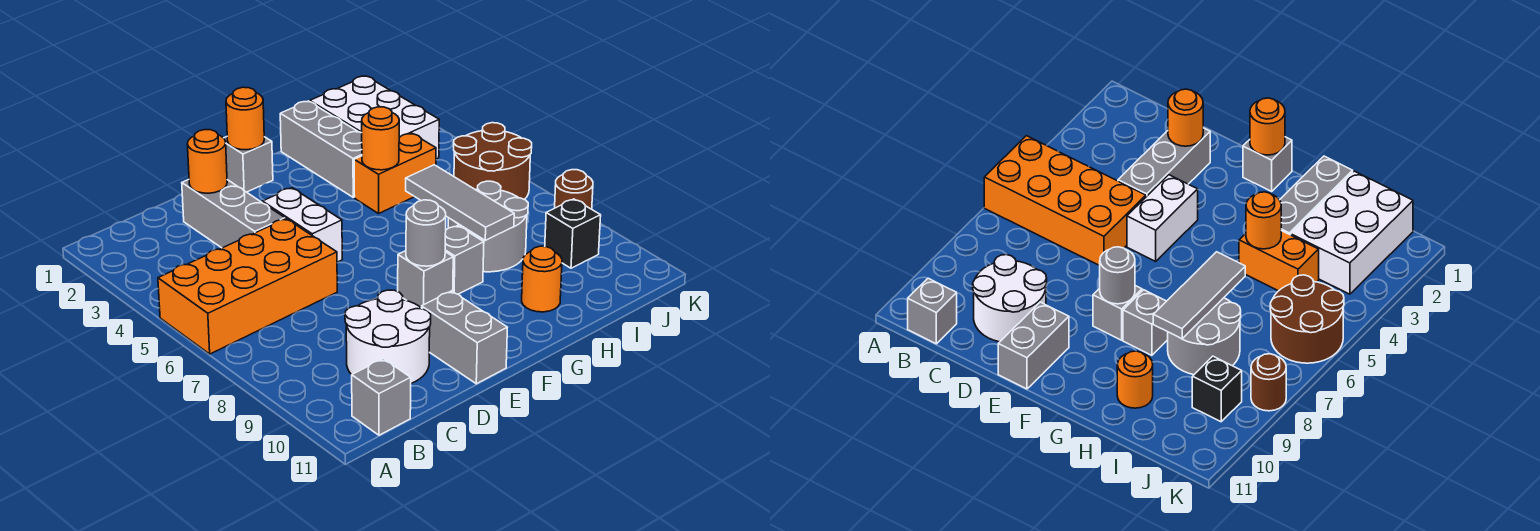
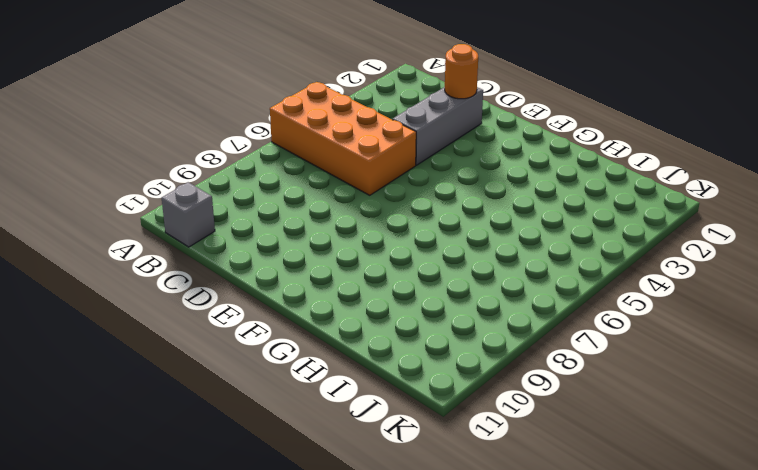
none -> white round brick C9:D10 level 1
none -> white brick E4:E5 level 1
none -> grey brick E10:E11 level 1

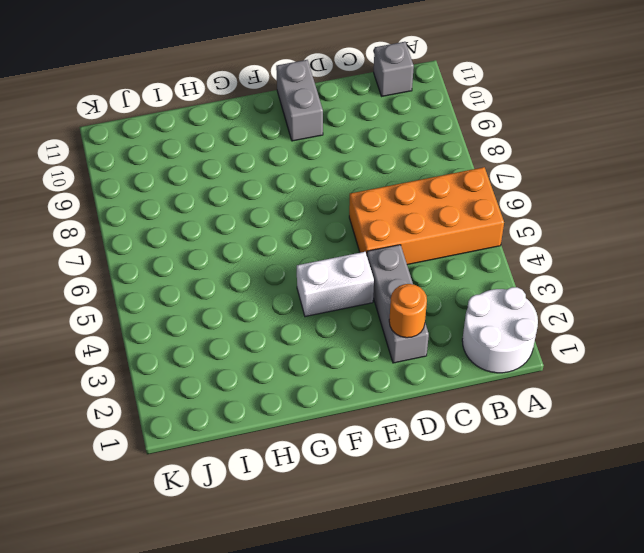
white round brick A1:B2 level 1 -> white round brick C9:D10 level 1
white brick E4:F4 level 1 -> white brick E4:E5 level 1
none -> grey brick F1 level 1
none -> grey brick F8 level 1
none -> grey brick G8 level 1

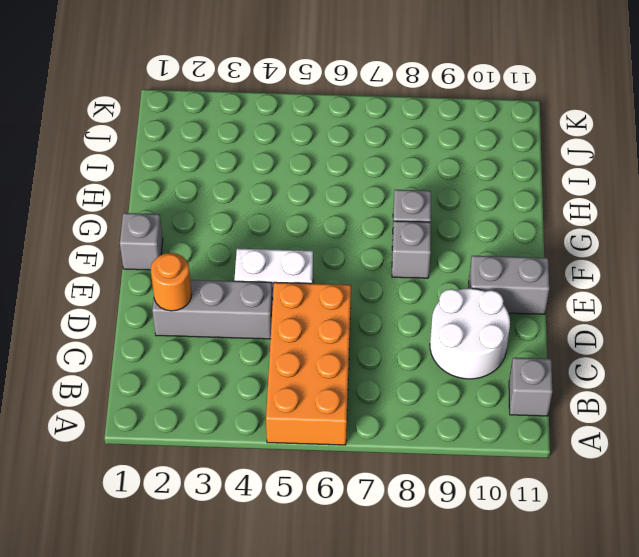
none -> grey brick H1:H3 level 1
none -> orange brick H4:I4 level 1
none -> grey round brick H7:I8 level 1

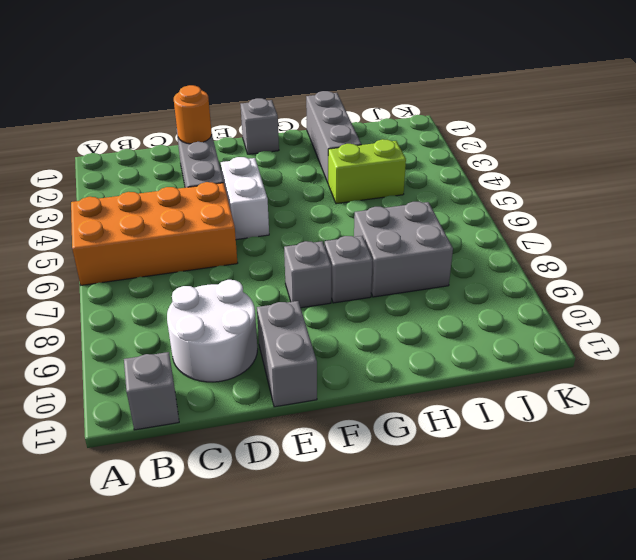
lime brick H4:I4 level 1 -> orange brick H4:I4 level 1
grey brick H7:I8 level 1 -> grey round brick H7:I8 level 1
none -> orange round brick H10 level 1
none -> white brick I1:J3 level 1
none -> brown round brick J5:K6 level 1

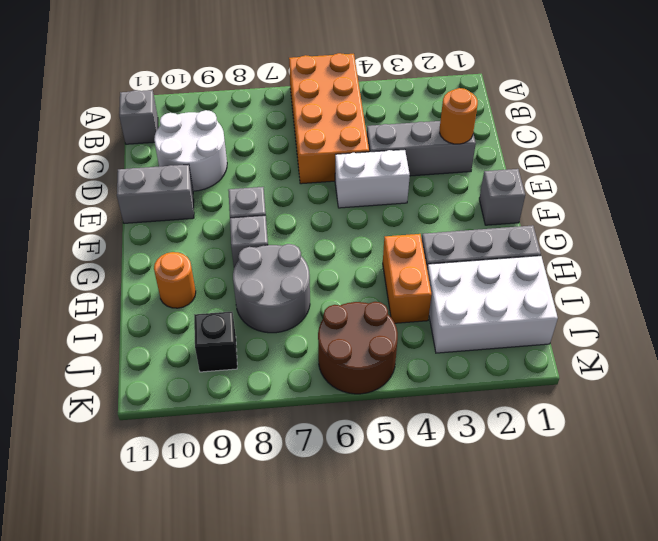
none -> brown round brick K8 level 1
none -> orange round brick F1 level 2
none -> grey round brick F8 level 2

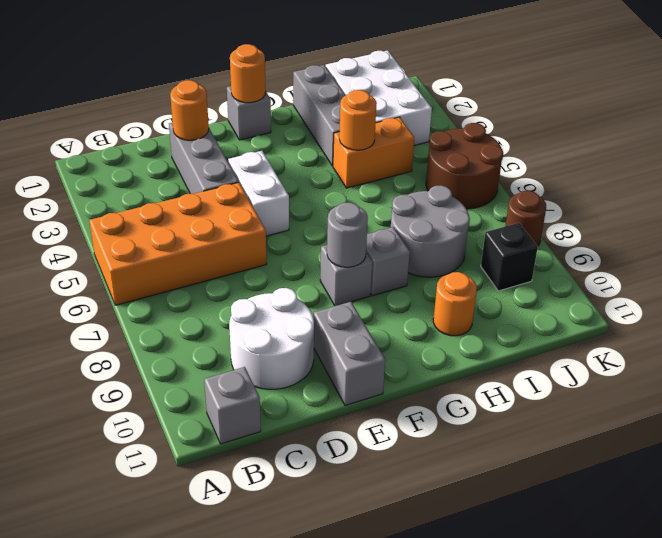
none -> grey tile H6:H8 level 2

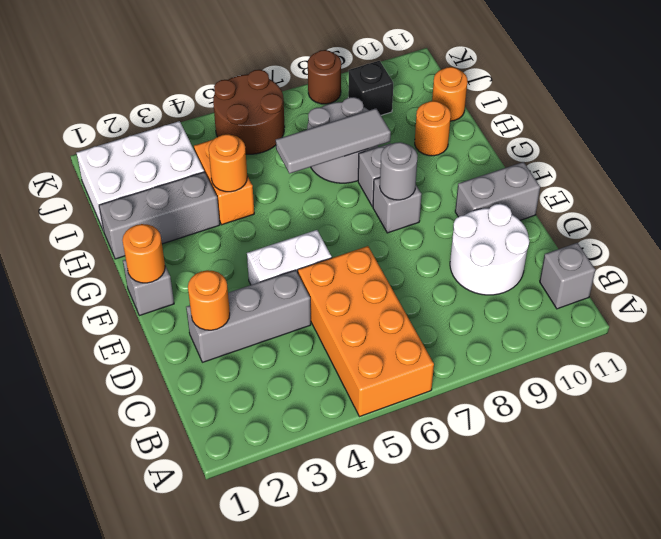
orange round brick I11 level 1 -> none

